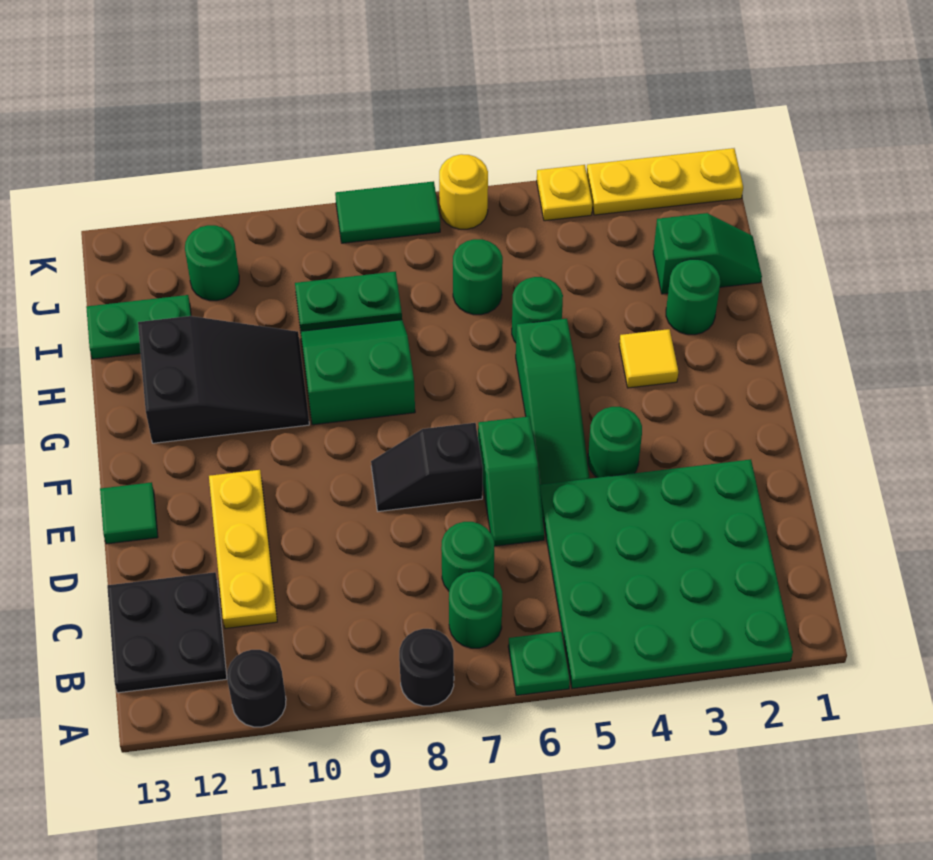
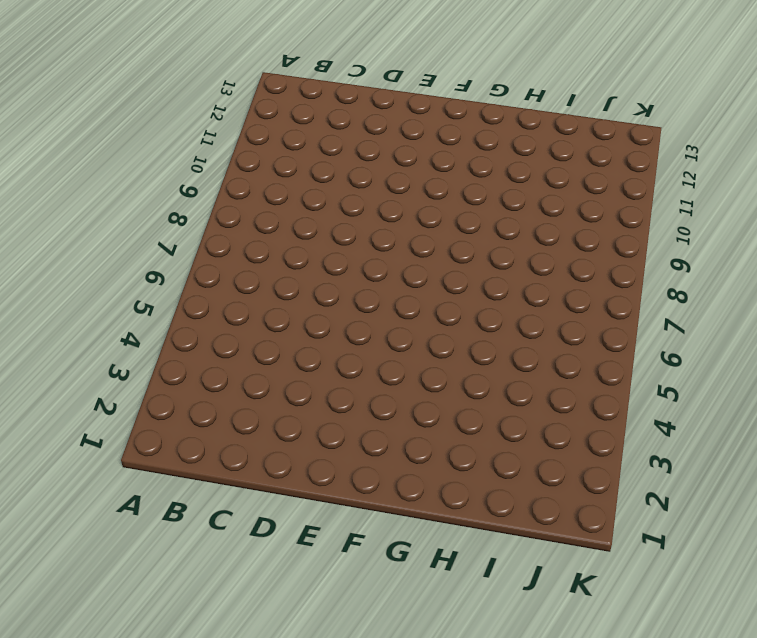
none -> green plate A2:D5 level 1
none -> green plate A6 level 1
none -> black round brick A8 level 1

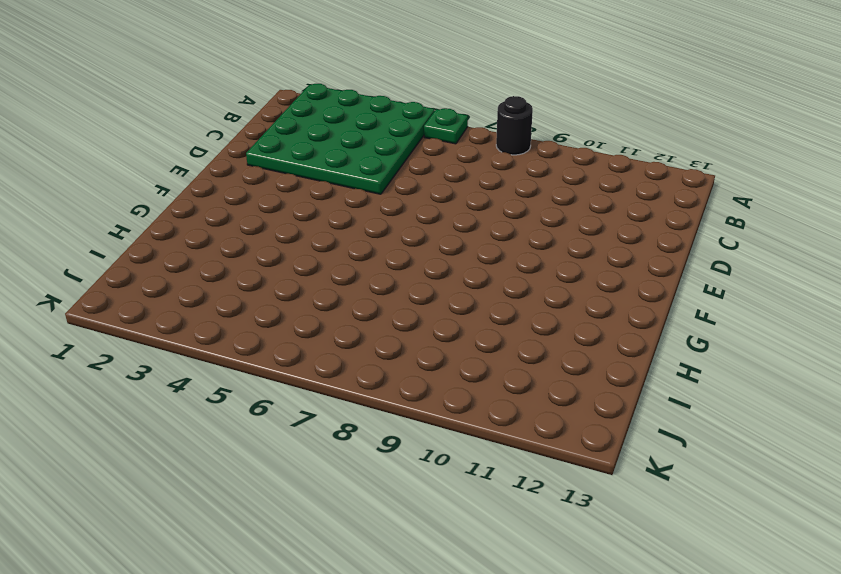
none -> black round brick A11 level 1
none -> green round brick B7 level 1
none -> black plate B12:C13 level 1

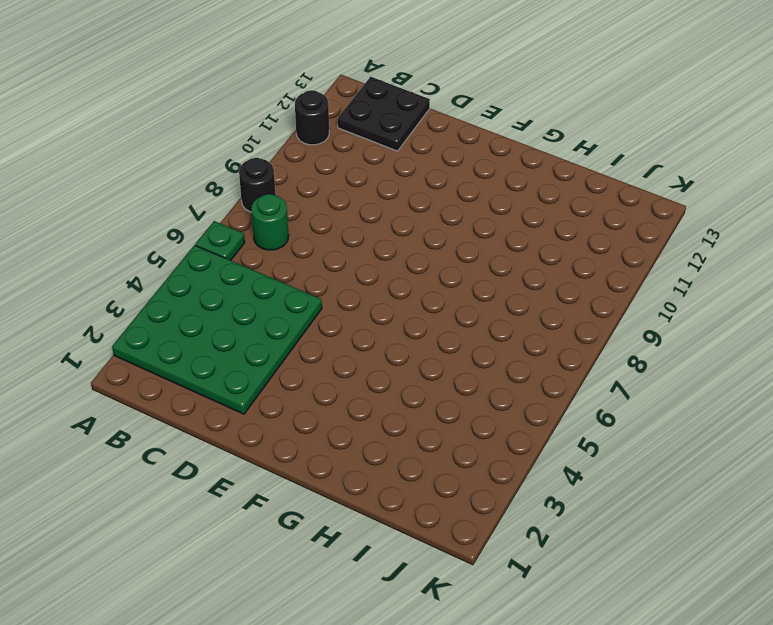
none -> green round brick C7 level 1
none -> yellow plate C11:E11 level 1
none -> green slope D6:E6 level 1 top E

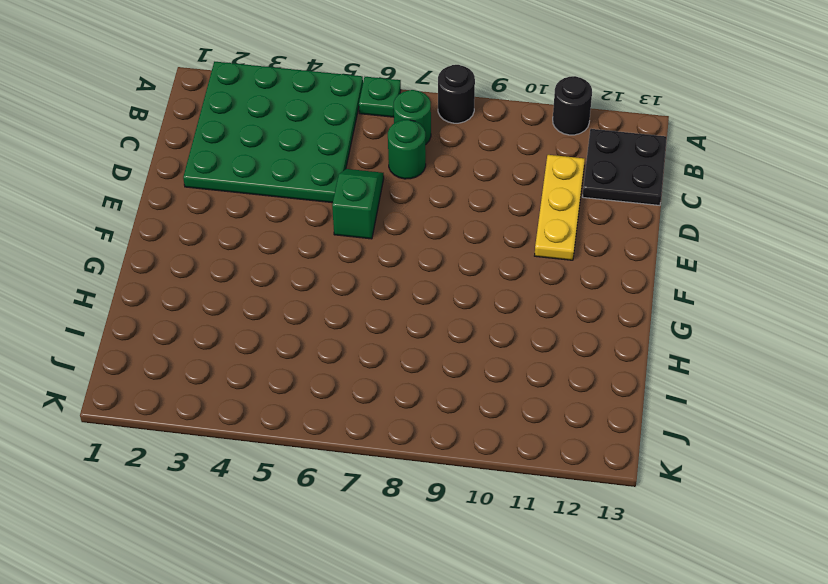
none -> green round brick E4 level 1
none -> green slope E5:G5 level 1 top G
none -> black slope E7:E8 level 1 top 7

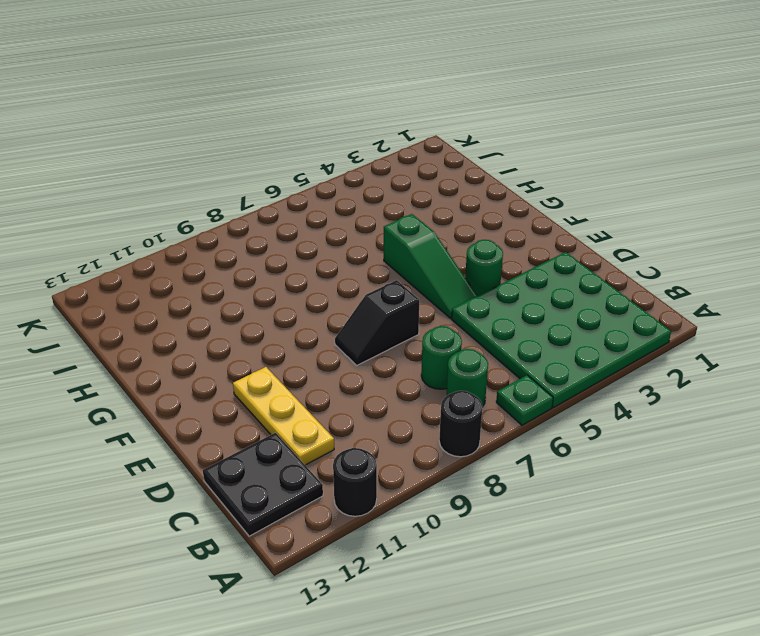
none -> green slope D6:E6 level 1 top E
none -> green tile E13 level 1
none -> yellow tile G3 level 1

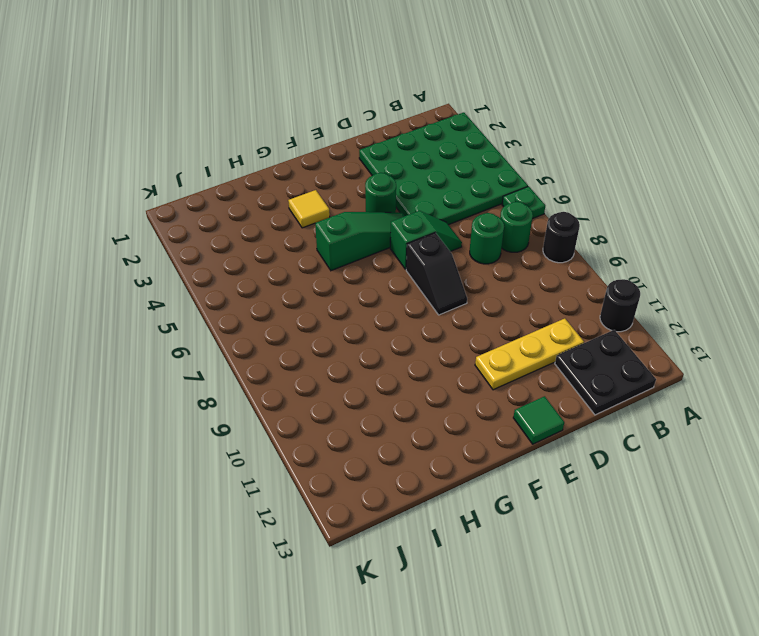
none -> green slope G8:H9 level 1 top G
none -> black slope G10:H12 level 1 top 12
none -> green round brick H2 level 1

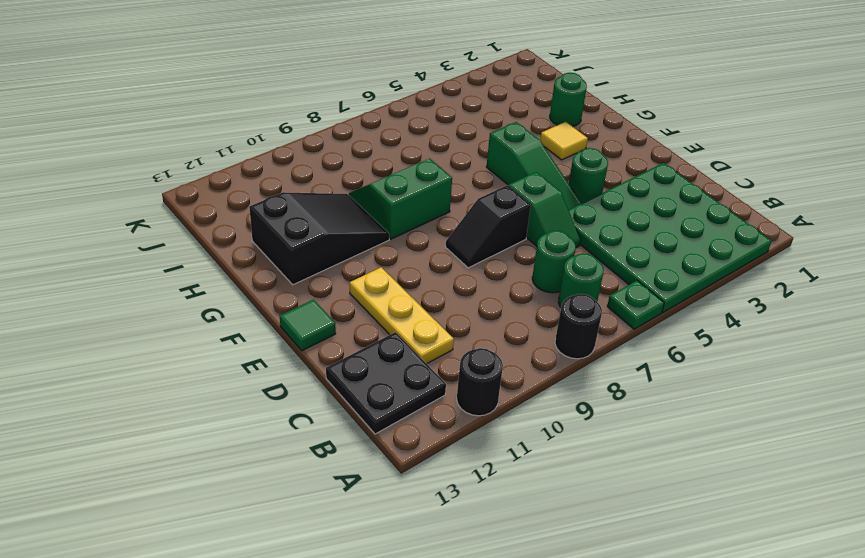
none -> green round brick H5 level 1
none -> green slope I1:I2 level 1 top 2
none -> green round brick I6 level 1

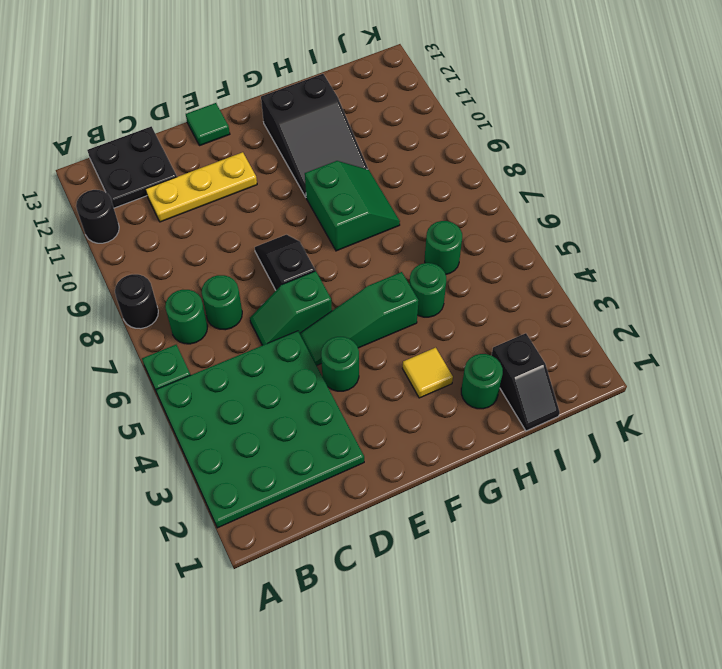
black slope I1:I2 level 1 top 2 -> green slope I1:I2 level 1 top 2
none -> green plate I8:I9 level 1
none -> green plate I12:I13 level 1
none -> green round brick J11 level 1

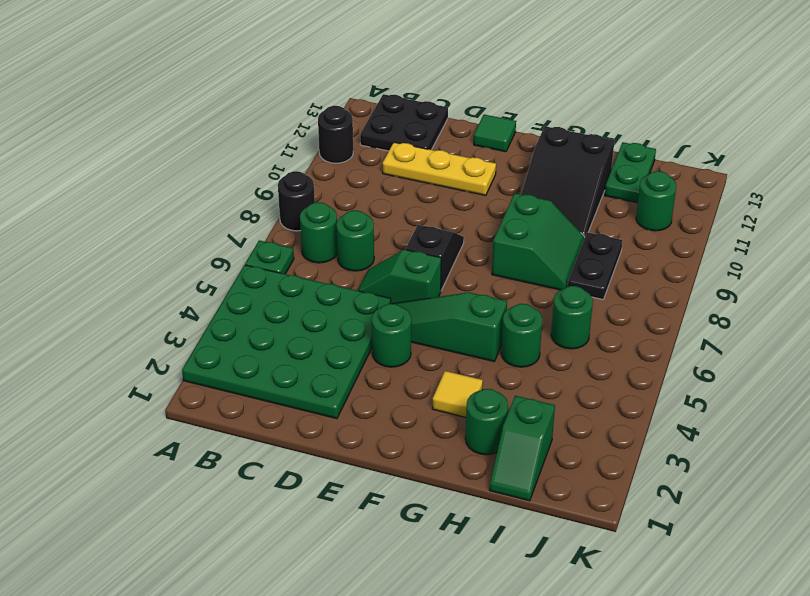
black plate I8:I9 level 1 -> green plate I8:I9 level 1
none -> yellow plate K1:K3 level 1
none -> yellow plate K4 level 1
none -> yellow round brick K6 level 1

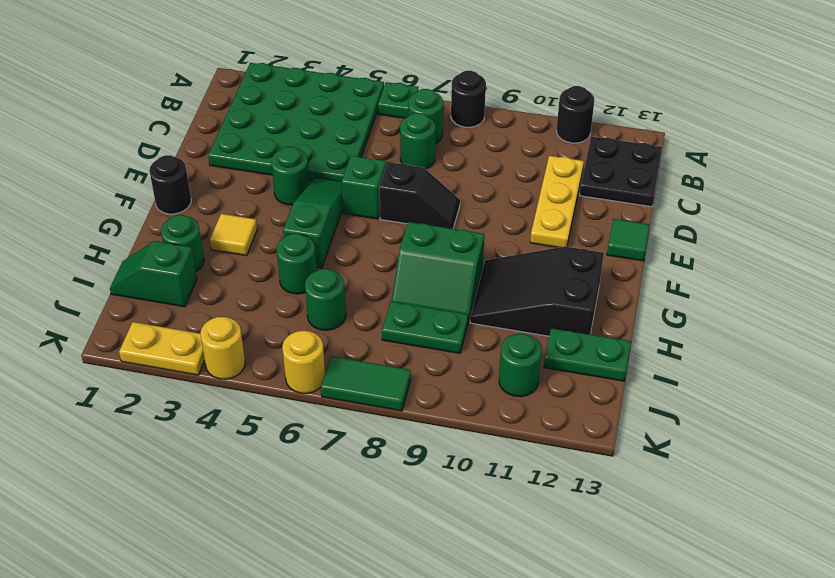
black round brick F1 level 1 -> none
yellow plate K2:K3 level 1 -> yellow plate K1:K3 level 1
yellow round brick K4 level 1 -> yellow plate K4 level 1

